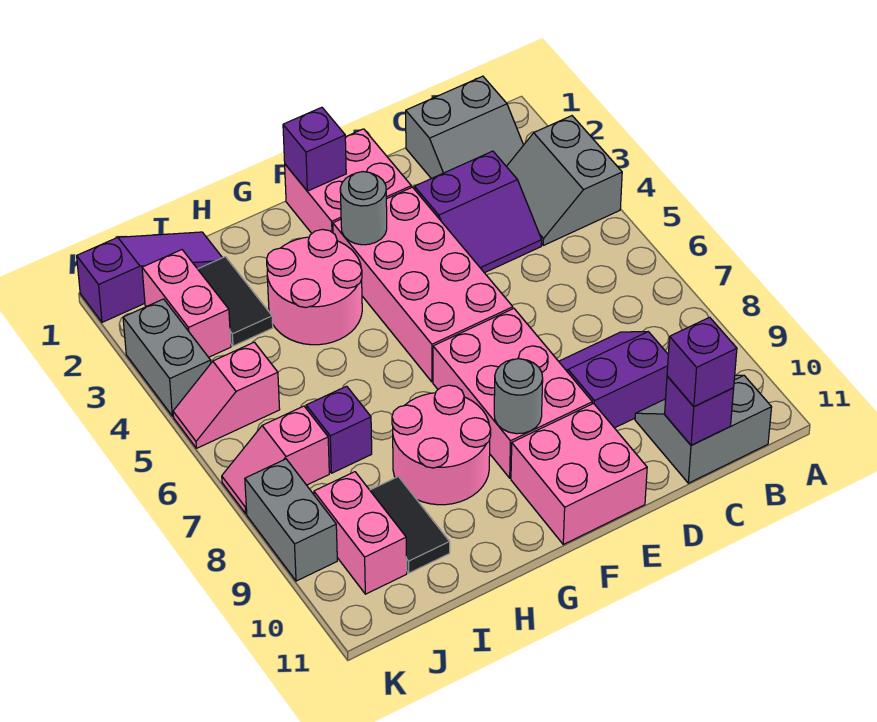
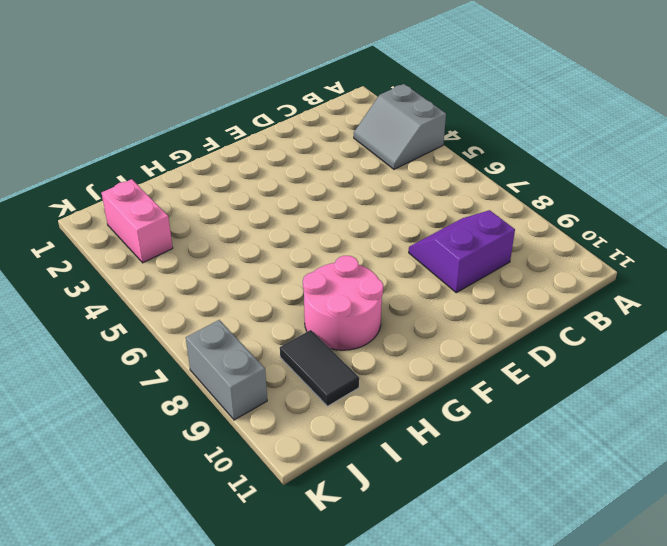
none -> grey slope B1:C2 level 1 top 1
none -> grey slope B10:C11 level 1 top 11
none -> purple slope C3:D4 level 1 top 3

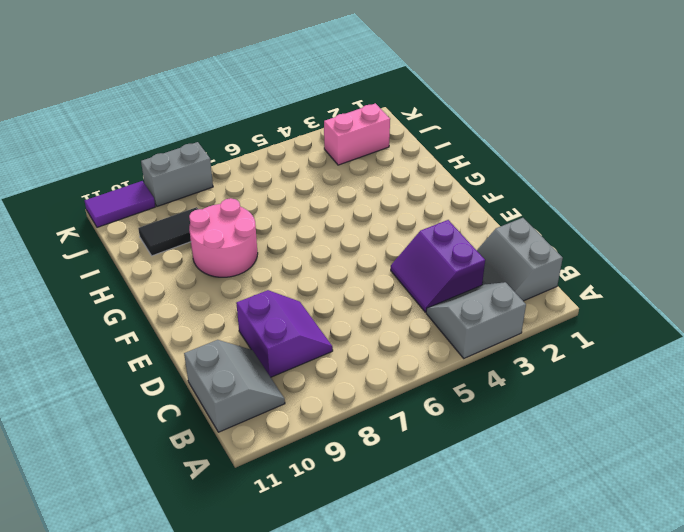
purple tile K10:K11 level 1 -> none
none -> pink brick E1:F2 level 1
none -> pink brick E3:F6 level 1
none -> pink brick E7:F9 level 1

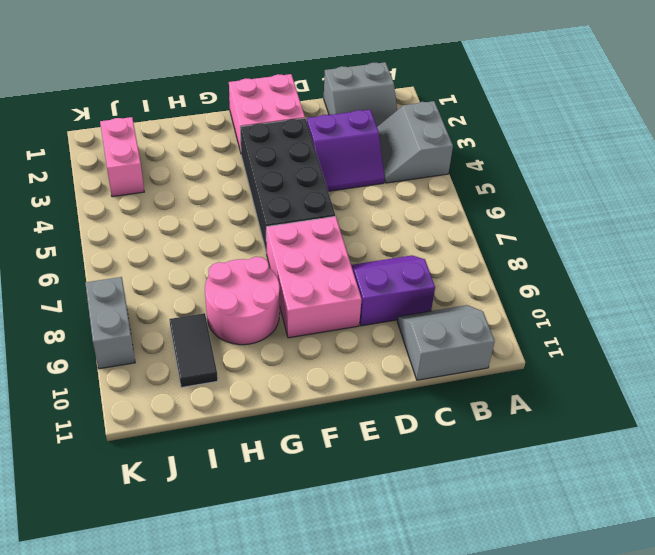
black brick E3:F6 level 1 -> pink brick E3:F6 level 1
none -> pink brick E10:F11 level 1
none -> pink round brick G3:H4 level 1
none -> purple slope I1:K1 level 1 top K

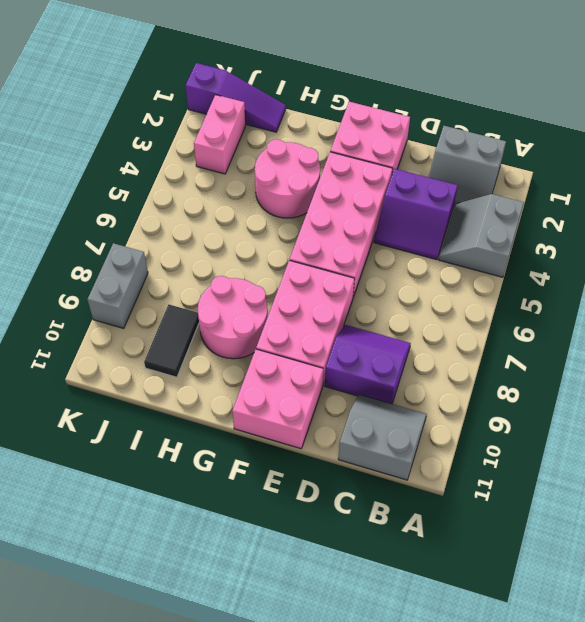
none -> black tile I2:I3 level 1
none -> purple brick I7 level 1
none -> pink slope J5:K5 level 1 top J

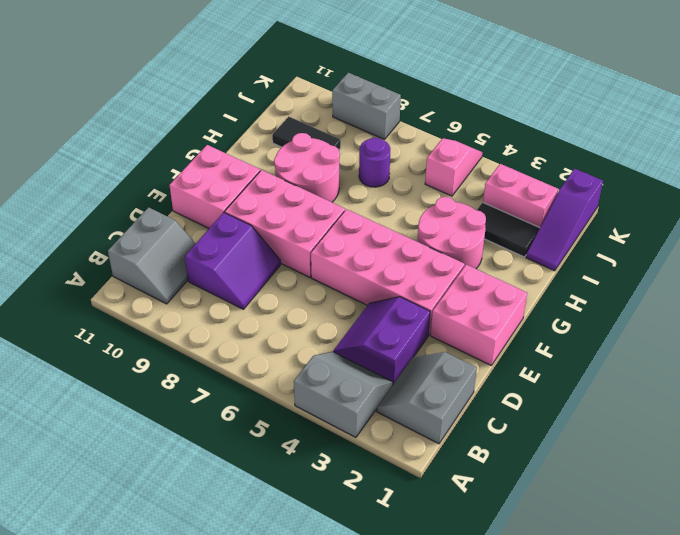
purple round brick I7 level 1 -> purple brick I7 level 1
none -> pink slope J7:K7 level 1 top J
none -> pink brick J9:J10 level 1
none -> grey brick K3:K4 level 1

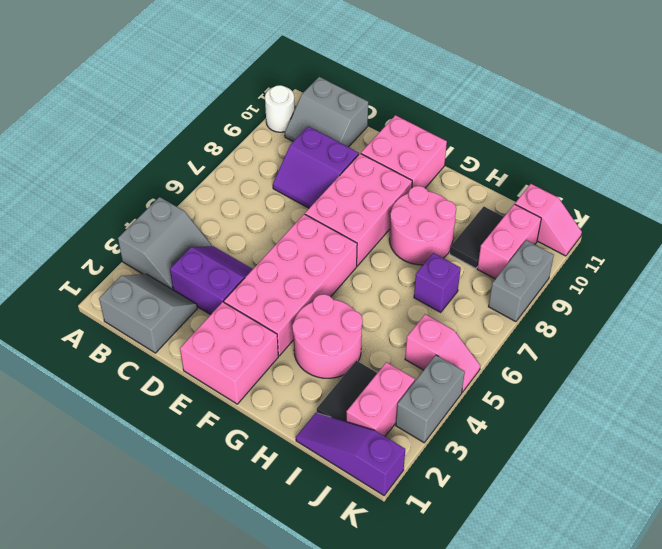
white round brick A10 level 1 -> none
pink slope J11:K11 level 1 top J -> pink slope J7:K7 level 1 top J
none -> purple brick C11 level 2
none -> purple brick F1 level 2
none -> grey round brick F3 level 2

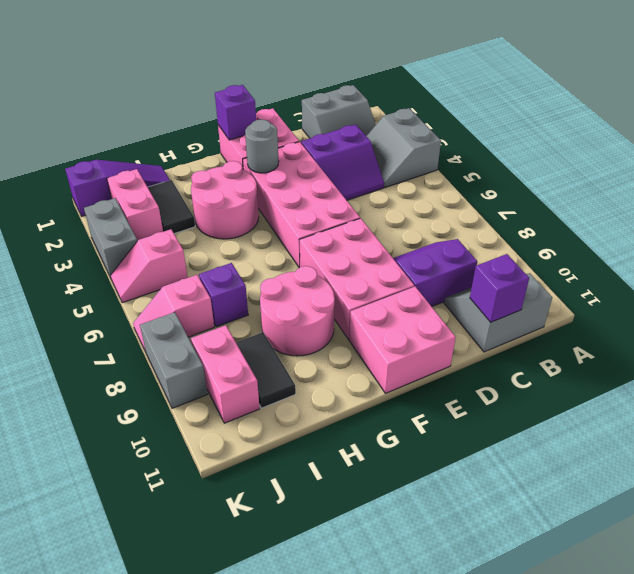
none -> grey round brick F9 level 2
none -> purple brick C11 level 3

